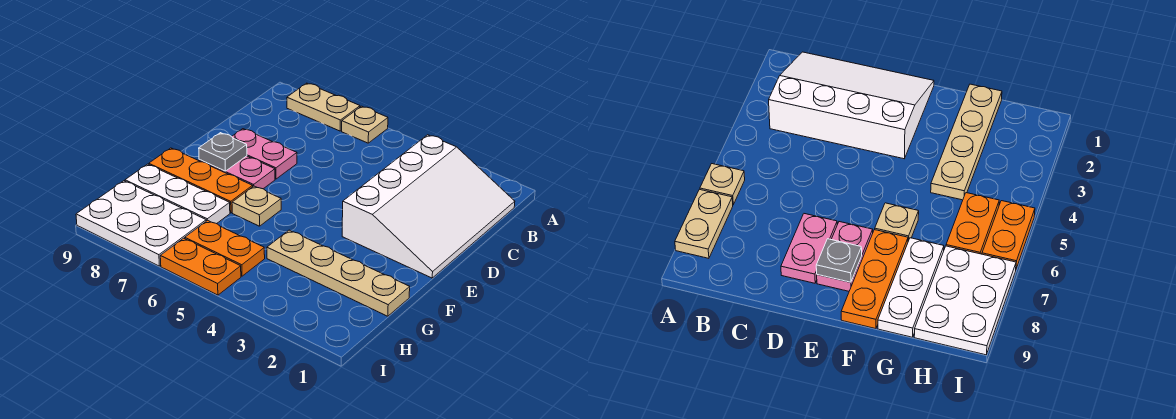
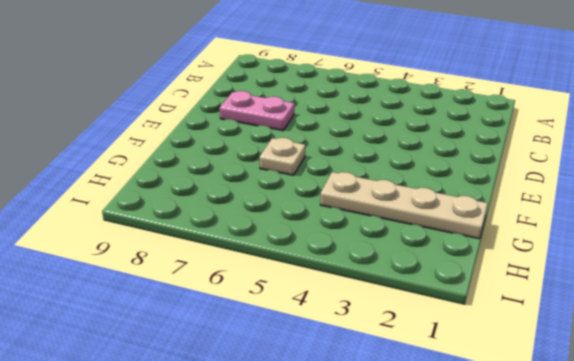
none -> tan plate A6 level 1
none -> tan plate A7:A8 level 1
none -> white slope B1:E3 level 1 top 3

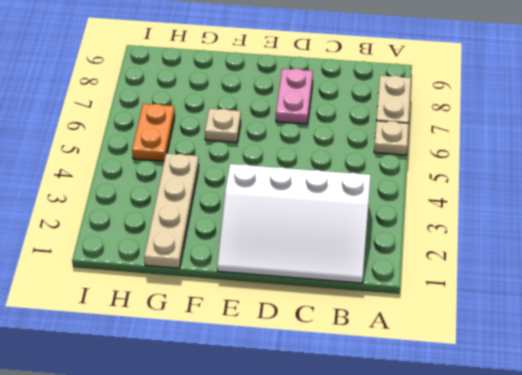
none -> pink plate E7:E8 level 1
none -> orange plate F7:F9 level 1
none -> white plate G7:G9 level 1

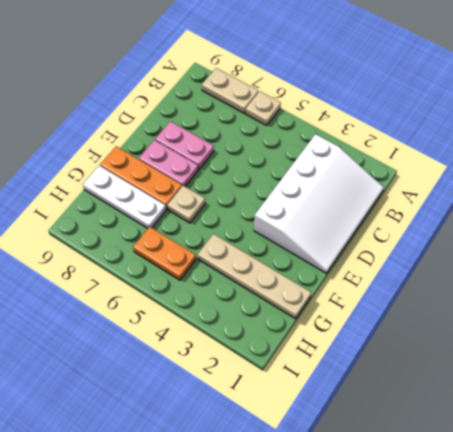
none -> white plate H7:I9 level 1
none -> orange plate I5:I6 level 1
none -> grey plate E8 level 2

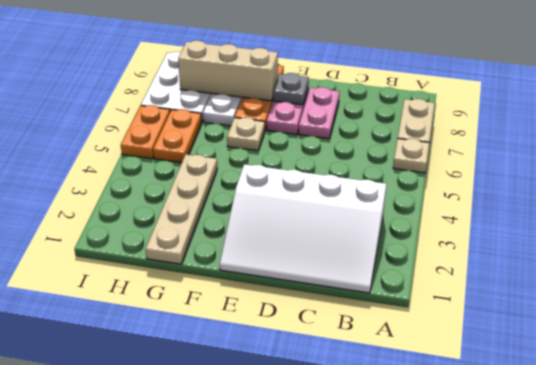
tan brick F8:H8 level 2 -> none

